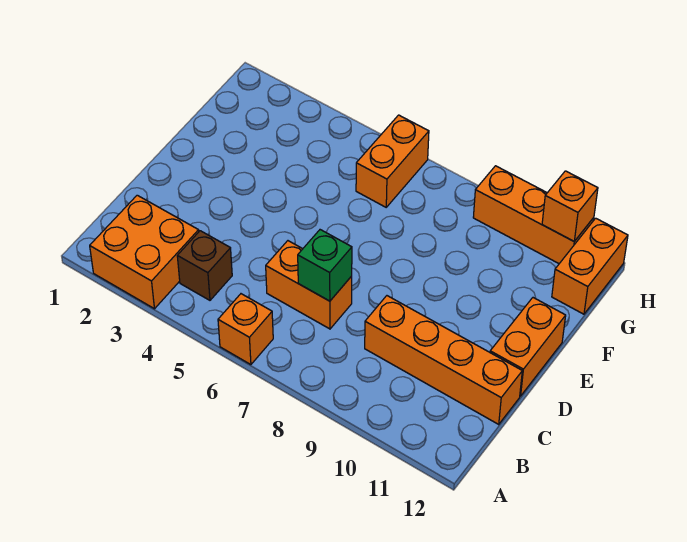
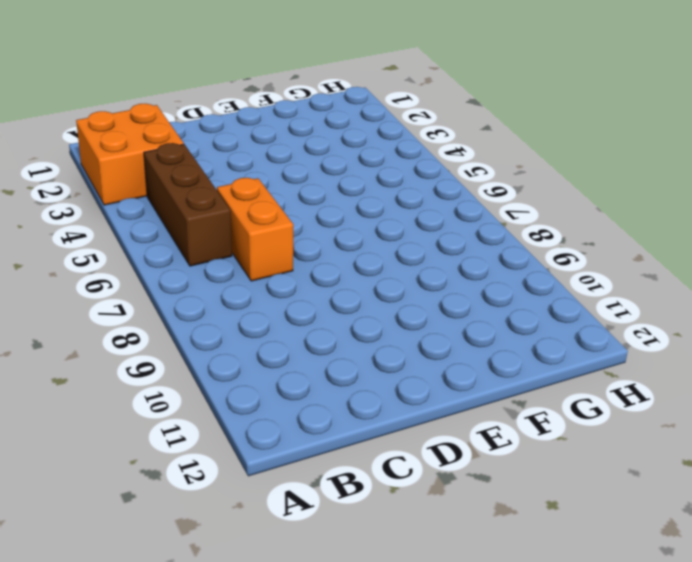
brown brick B4:B6 level 1 -> brown brick B4 level 1
none -> orange brick A6 level 1
none -> orange brick C9:C12 level 1

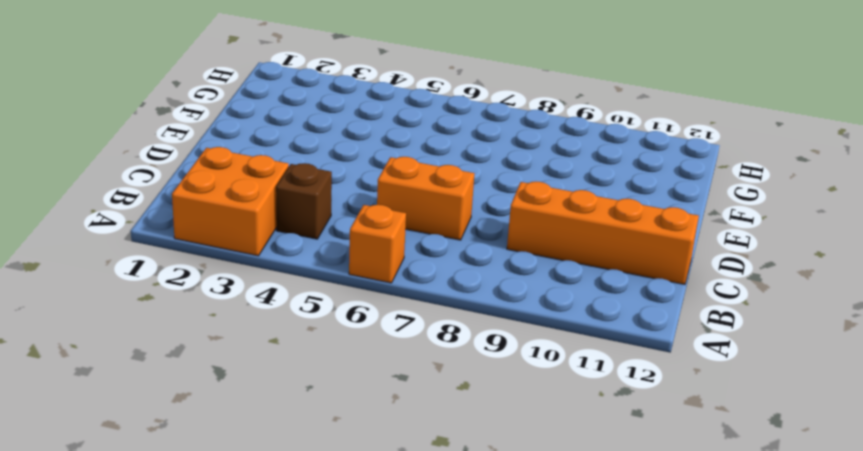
none -> orange brick D12:E12 level 1
none -> orange brick G6:H6 level 1

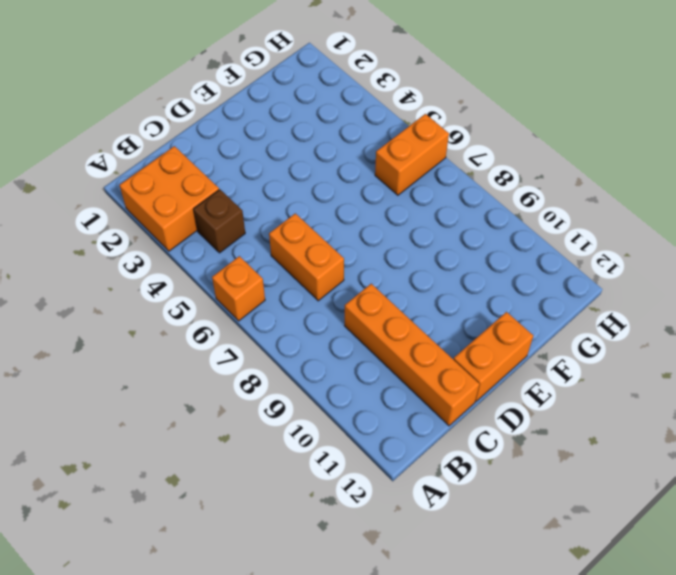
none -> orange brick G12:H12 level 1
none -> orange brick H9:H11 level 1

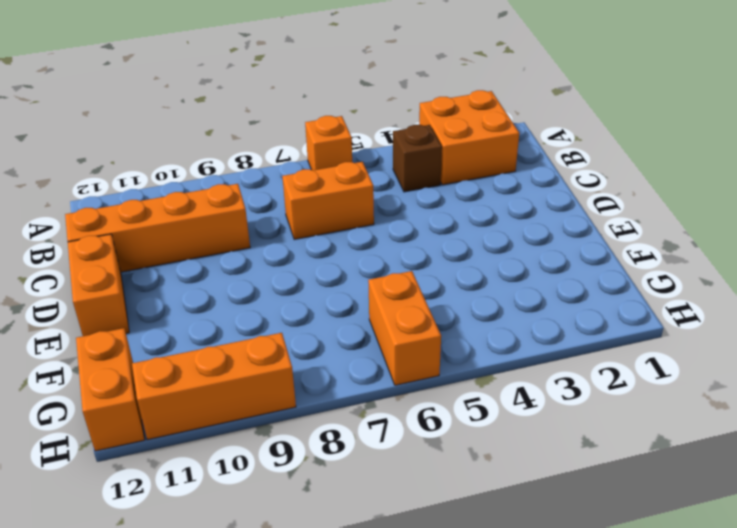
none -> green brick C7 level 2
none -> orange brick H11 level 2

